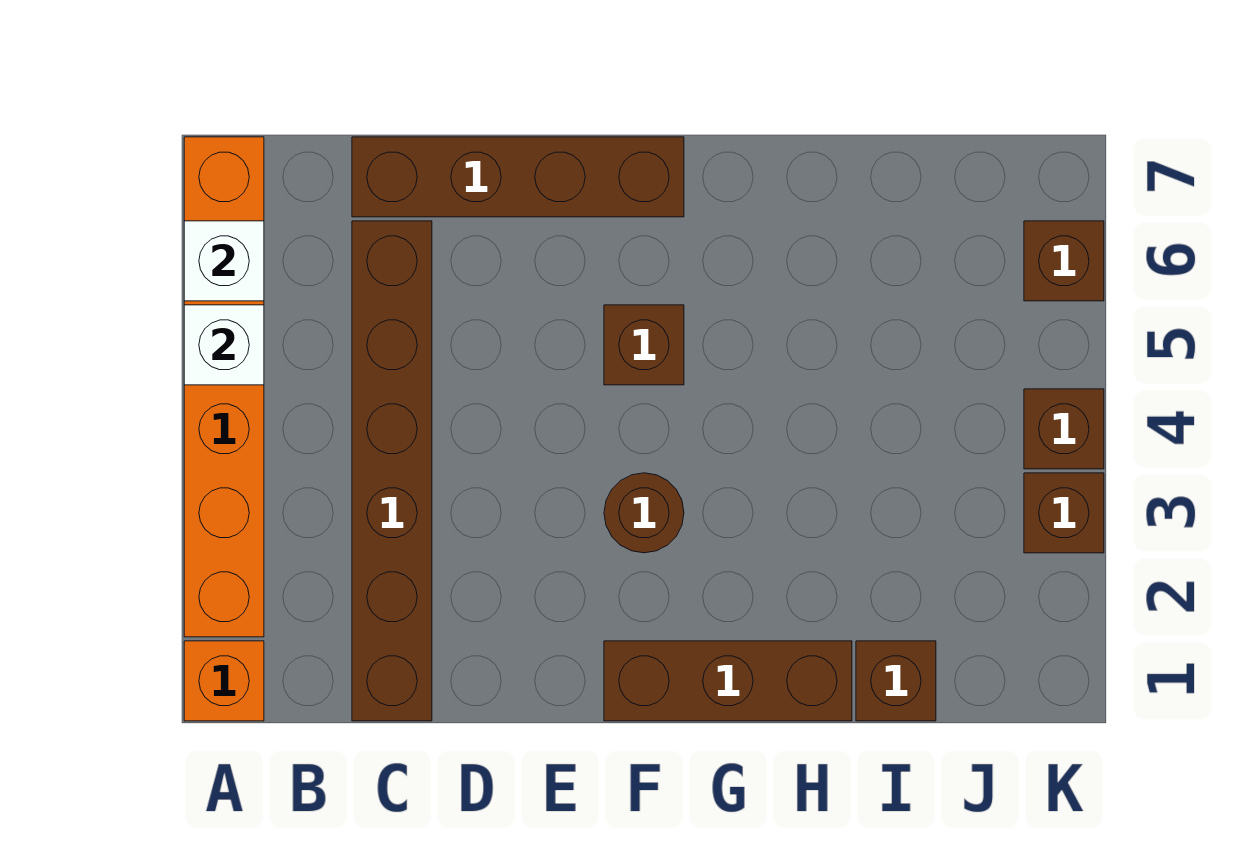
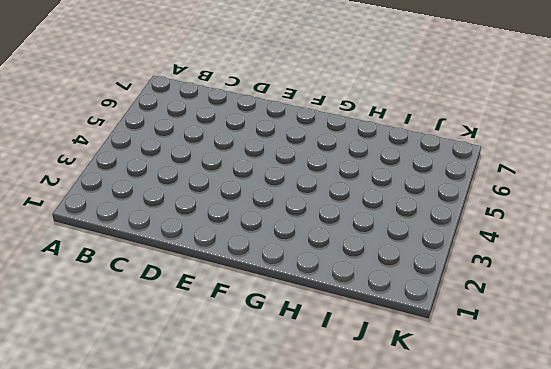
none -> orange brick A1 level 1
none -> orange brick A2:A7 level 1
none -> brown brick C1:C6 level 1

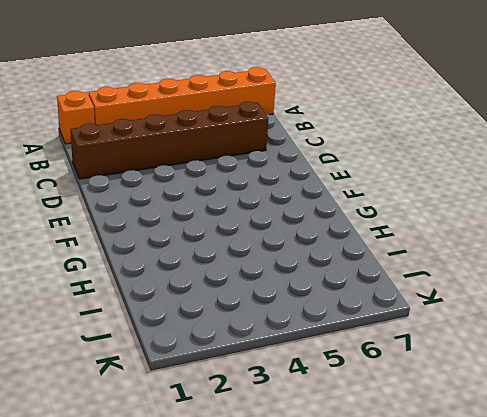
none -> brown brick C7:F7 level 1
none -> brown brick F1:H1 level 1
none -> brown round brick F3 level 1

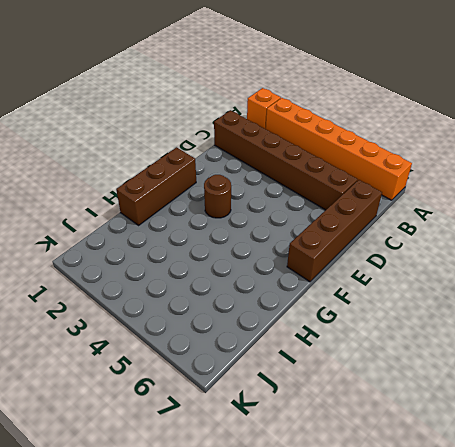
none -> brown brick F5 level 1
none -> brown brick I1 level 1
none -> brown brick K3 level 1

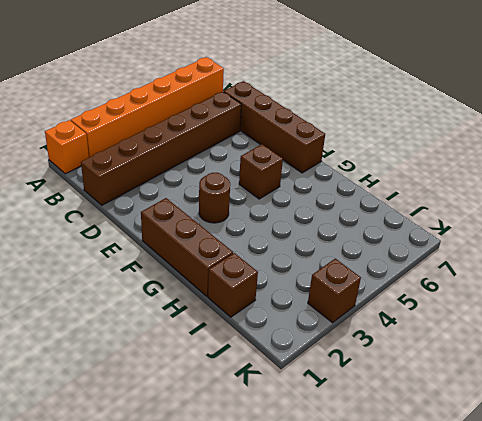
none -> brown brick K4 level 1
none -> brown brick K6 level 1
none -> white brick A5 level 2

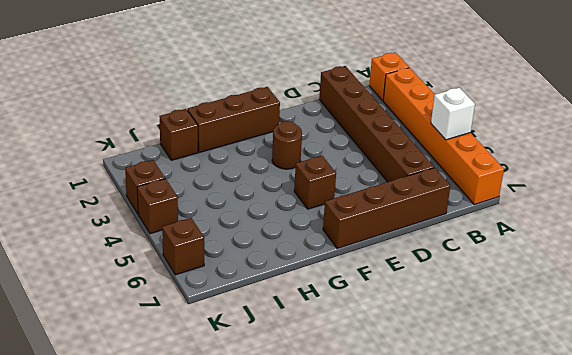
none -> white brick A6 level 2

